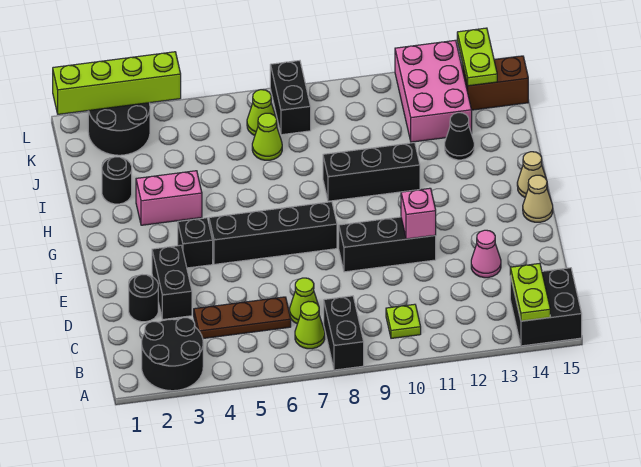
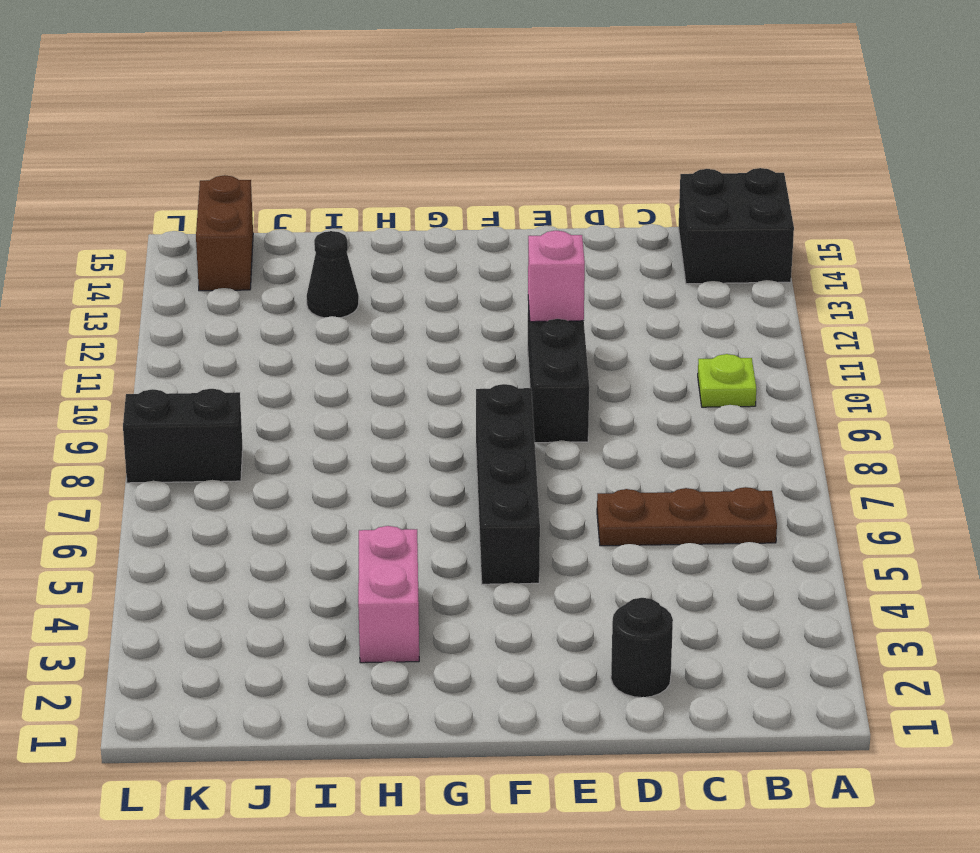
brown plate B6:D6 level 1 -> brown plate C4:C6 level 1
none -> black round brick A2:B3 level 1
none -> black brick A8:B8 level 1
none -> lime cone B7 level 1

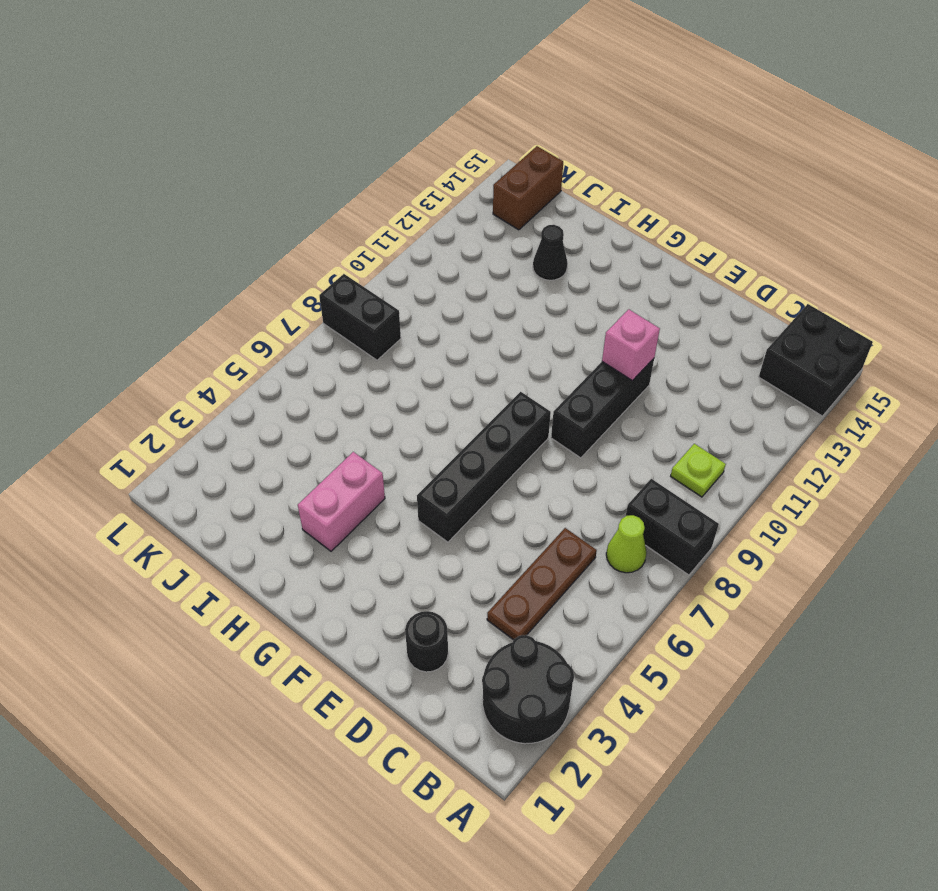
none -> lime cone C7 level 1
none -> black brick D3:E3 level 1
none -> pink cone D13 level 1

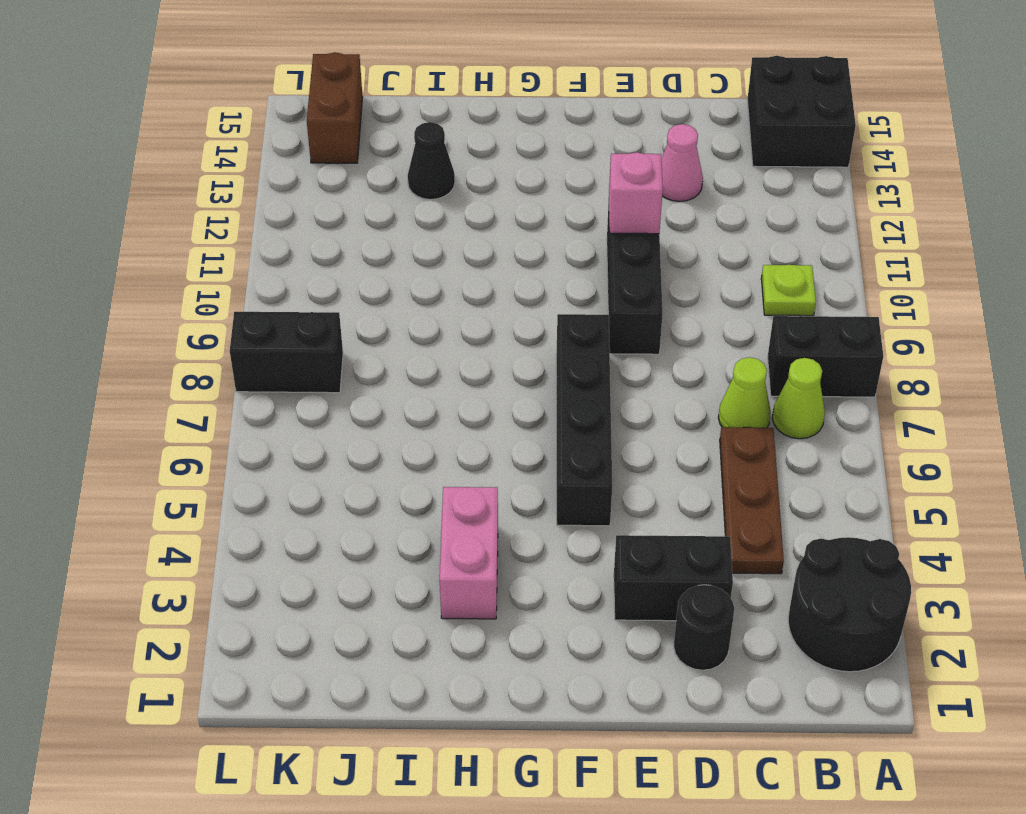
none -> black brick F4 level 1
none -> tan cone F15 level 1
none -> tan cone G15 level 1

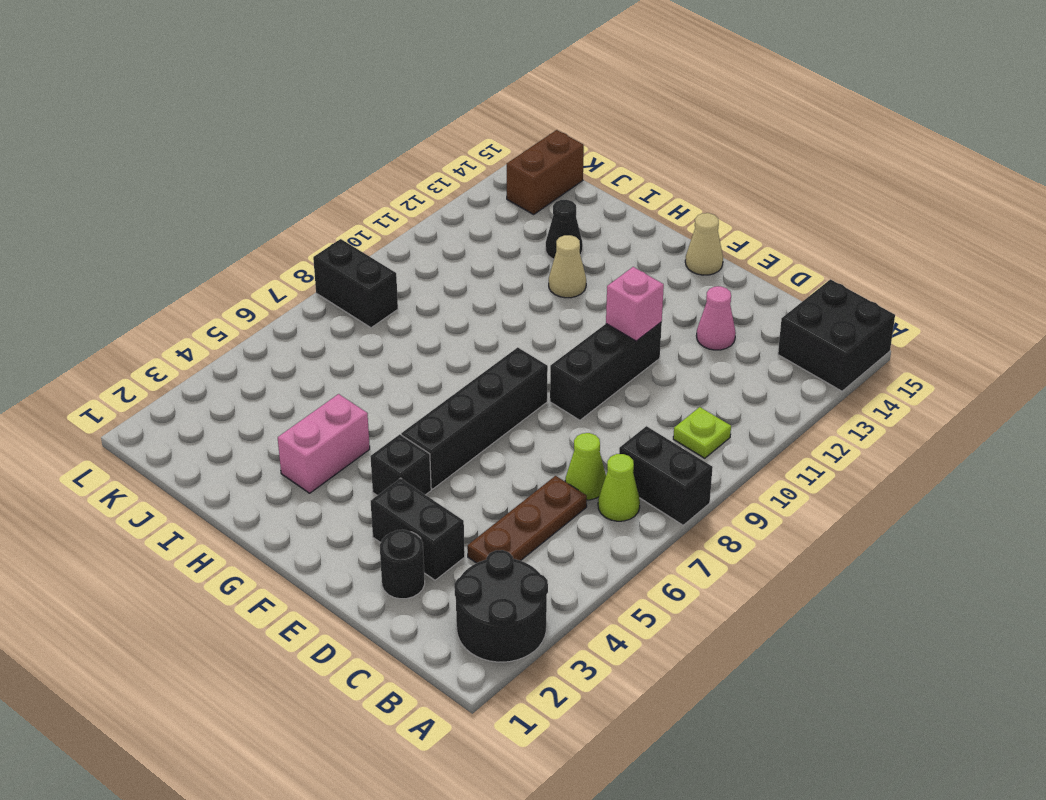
tan cone H12 level 1 -> tan cone G15 level 1
none -> black brick H9:H11 level 1
none -> black round brick I2 level 1
none -> lime cone J7 level 1

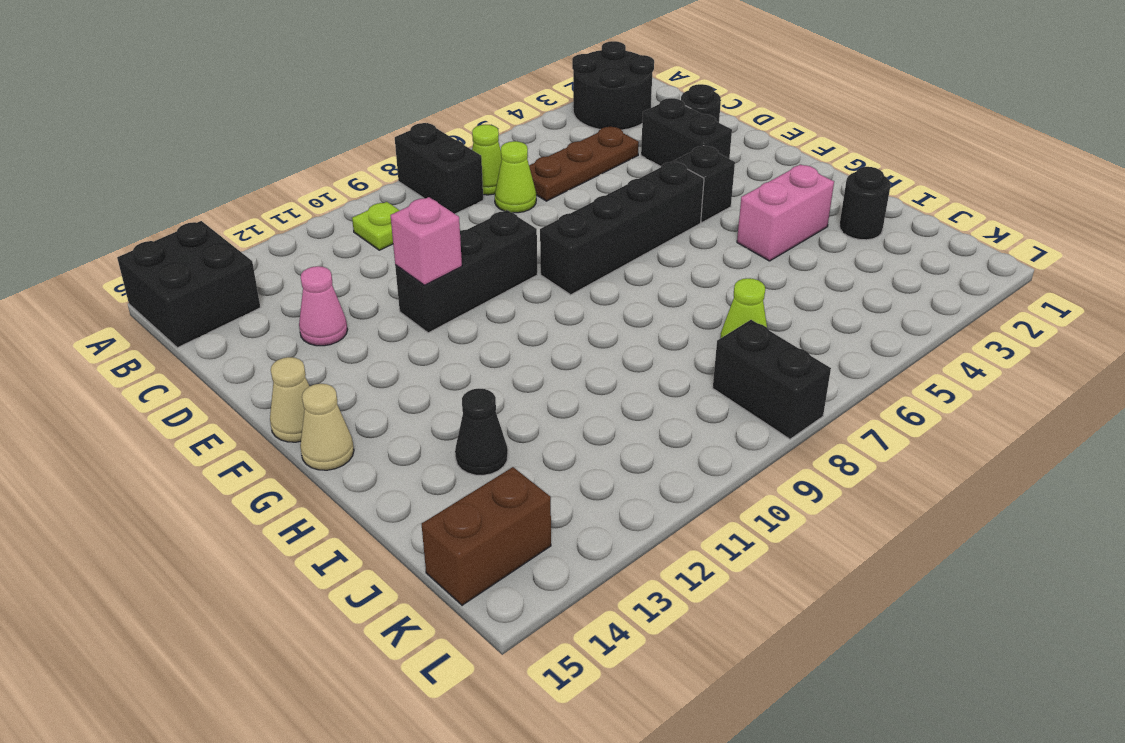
none -> black brick H9:H11 level 1
none -> pink brick J12:L13 level 1
none -> black round brick K2:L3 level 1

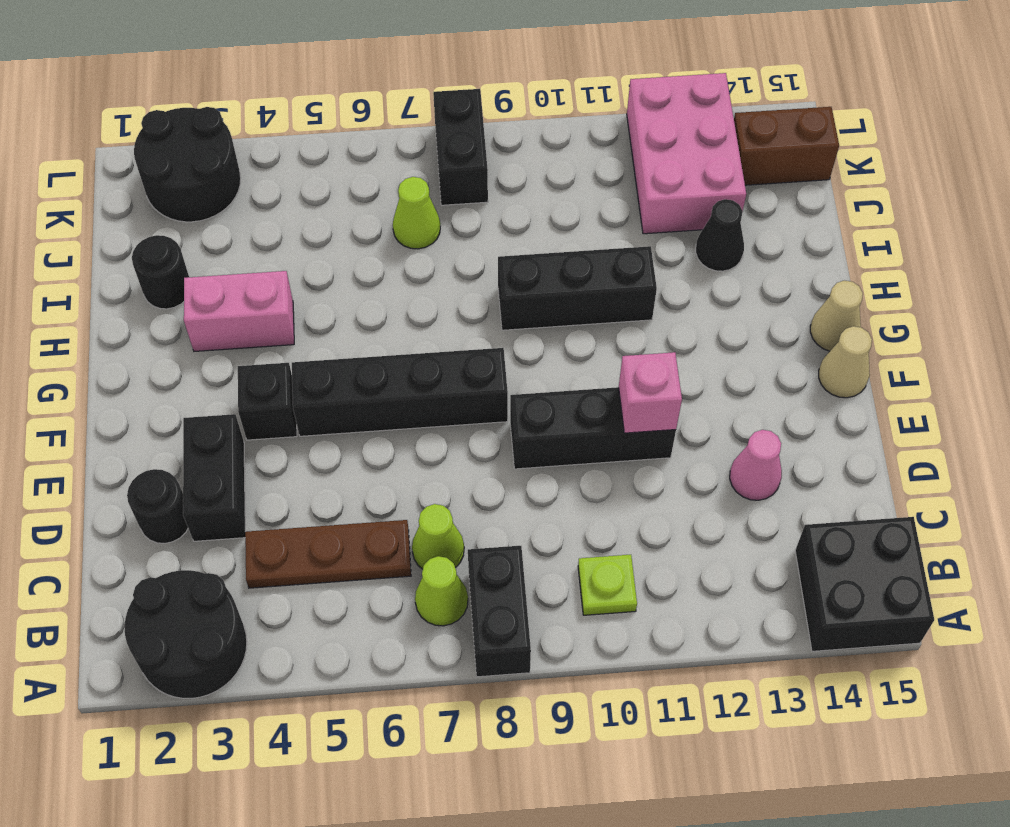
none -> lime cone K7 level 1
none -> lime plate A14:B14 level 2
none -> lime plate K14:L14 level 2

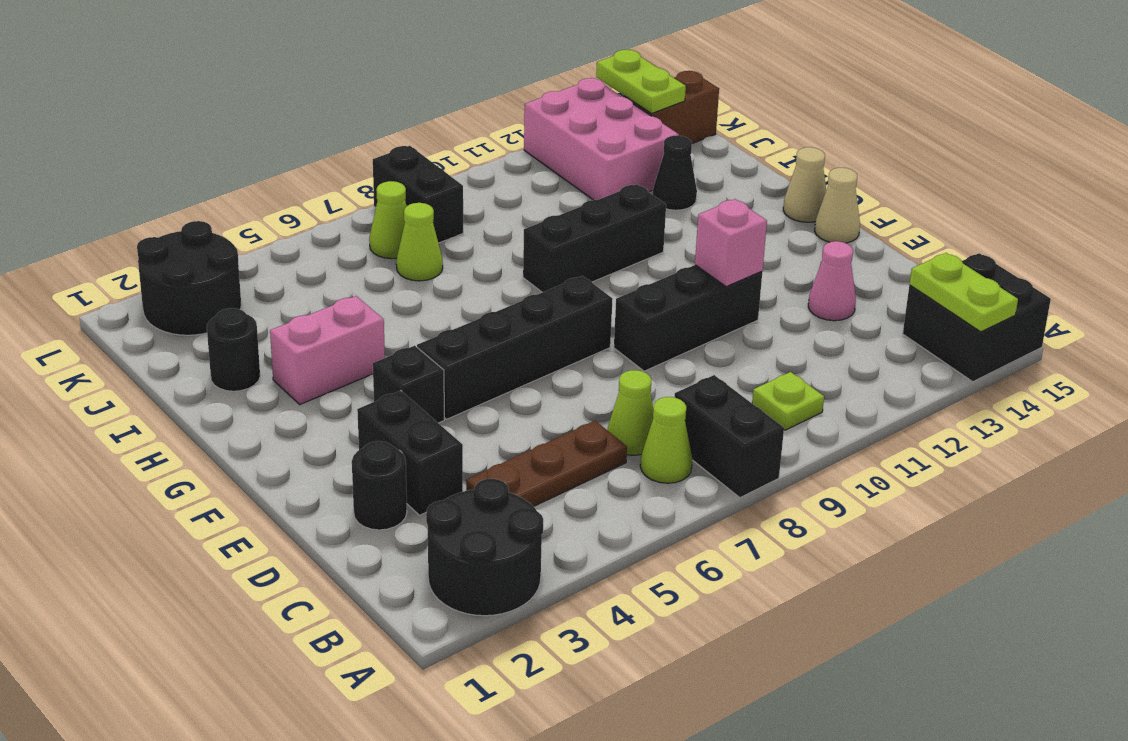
none -> lime brick L1:L4 level 2

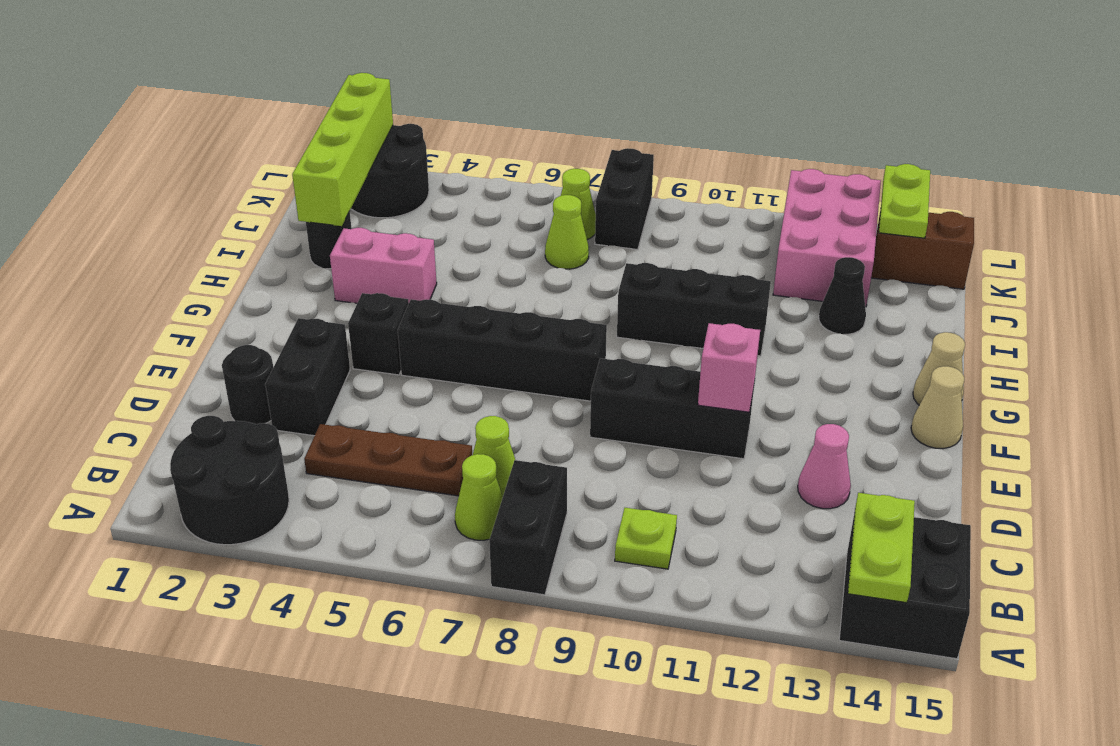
lime brick I2:L2 level 2 -> lime brick L1:L4 level 2

